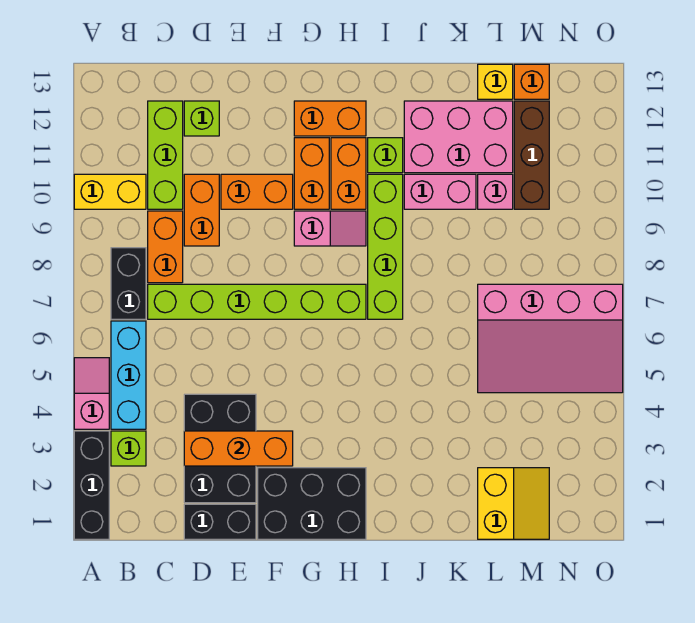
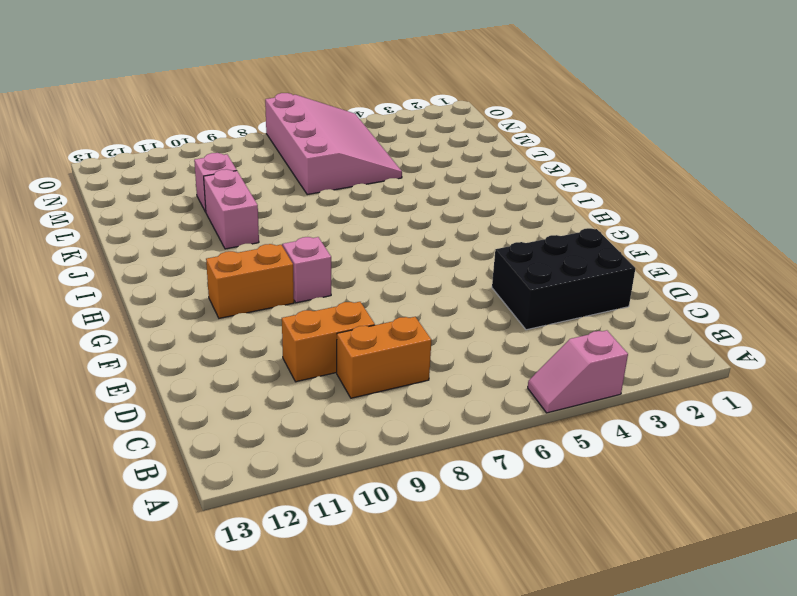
none -> black brick A1:A3 level 1
none -> yellow brick A10:B10 level 1
none -> lime brick B3 level 1
none -> cyan brick B4:B6 level 1

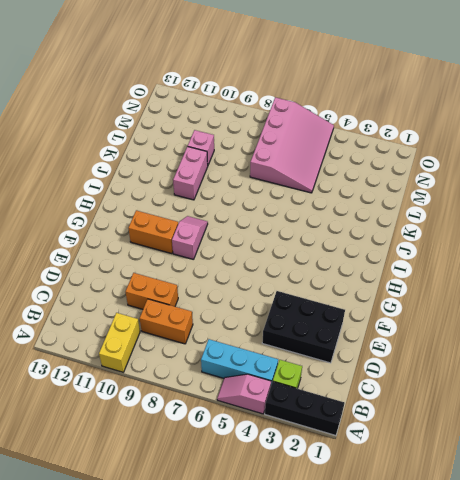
none -> black brick B7:B8 level 1
none -> lime brick C7:H7 level 1
none -> lime brick C10:C12 level 1
none -> black brick D1:E1 level 1

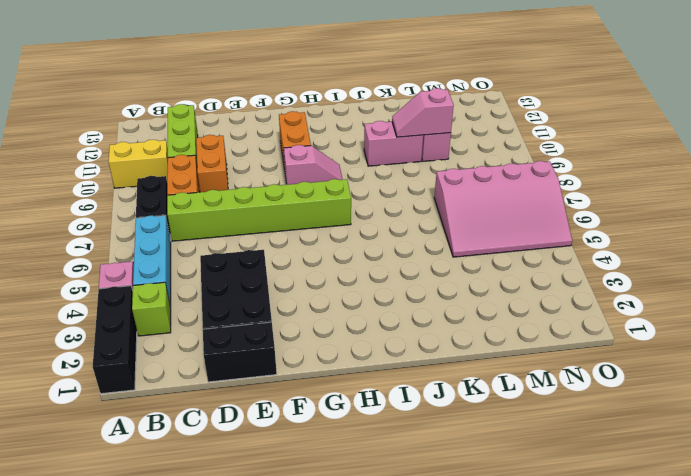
pink slope K10:L10 level 2 top L -> none
none -> lime brick D12 level 1
none -> orange brick E10:F10 level 1
none -> black brick F1:H2 level 1
none -> orange brick G12:H12 level 1

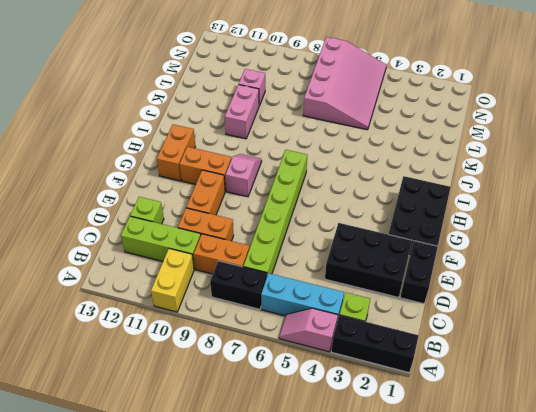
none -> orange brick H10:H11 level 1
none -> lime brick I7:I10 level 1
none -> lime brick I11 level 1
none -> pink brick J11:L12 level 1

